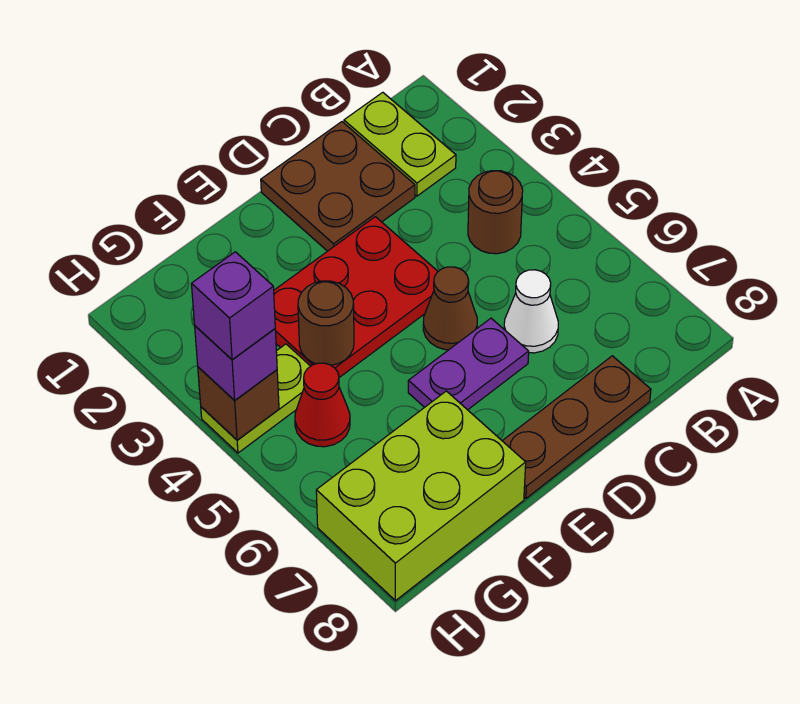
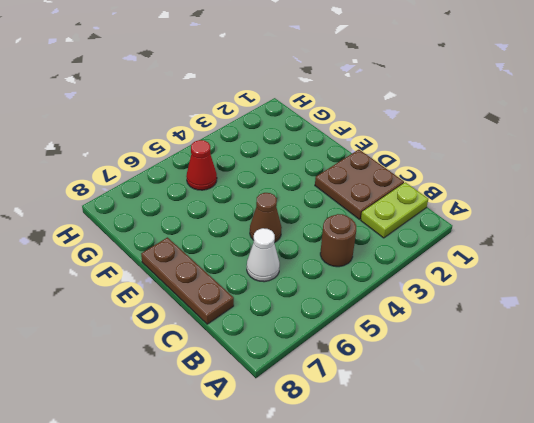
none -> red plate D3:F4 level 1
none -> purple plate D6:E6 level 1
none -> lime brick F7:H8 level 1

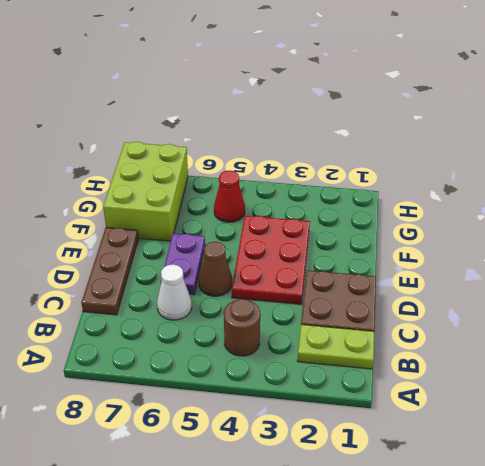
none -> lime plate G4:H4 level 1
none -> brown round brick F4 level 2
none -> brown brick H4 level 2

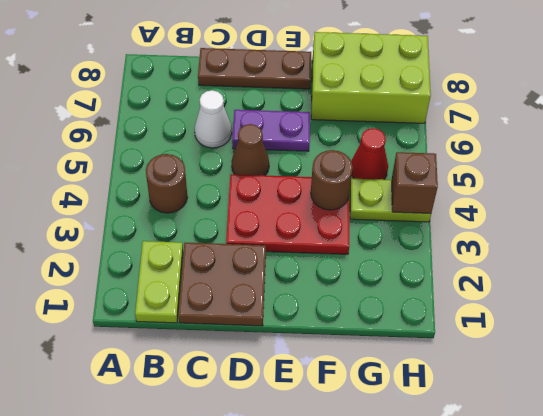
none -> purple brick H4 level 3
none -> purple brick H4 level 4

